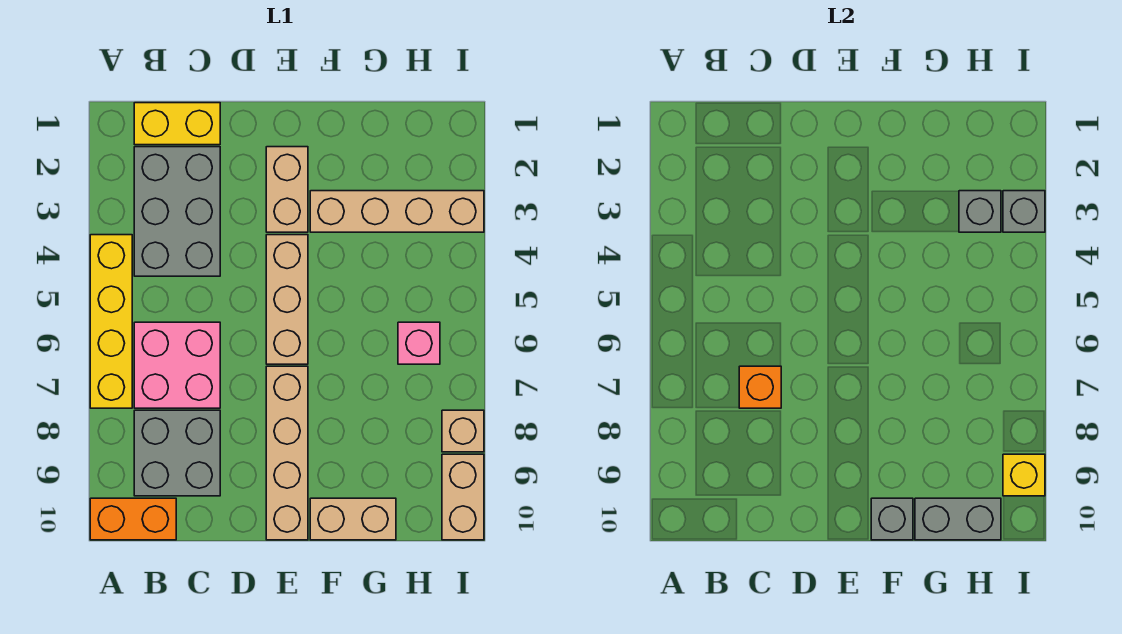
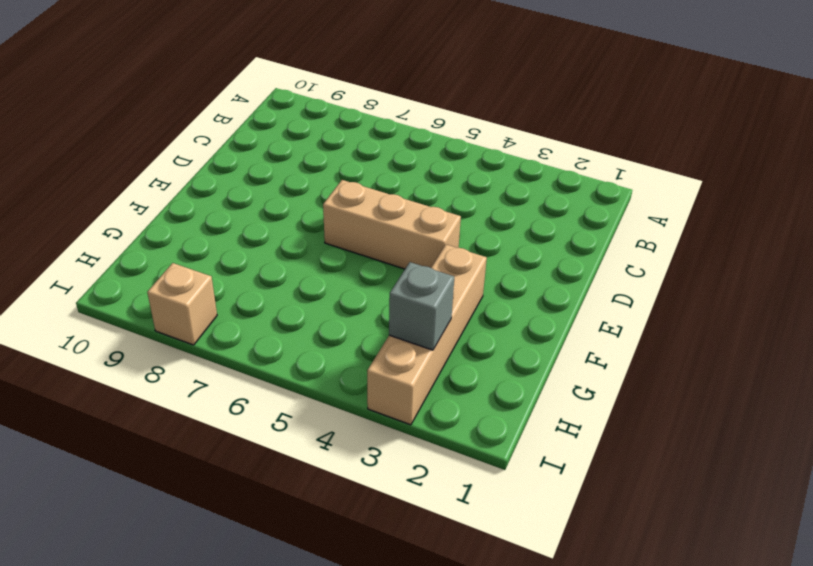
none -> yellow brick A4:A7 level 1
none -> orange brick A10:B10 level 1
none -> yellow brick B1:C1 level 1

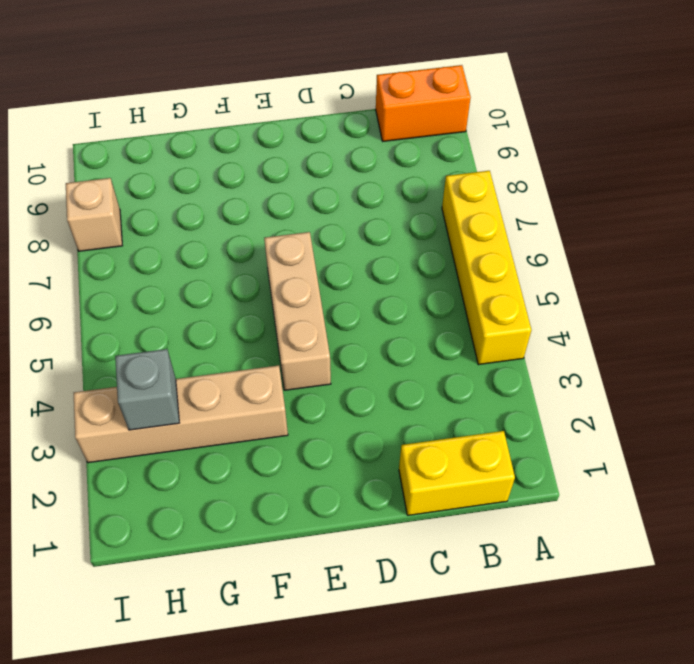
none -> grey brick B2:C4 level 1
none -> pink brick B6:C7 level 1
none -> grey brick B8:C9 level 1

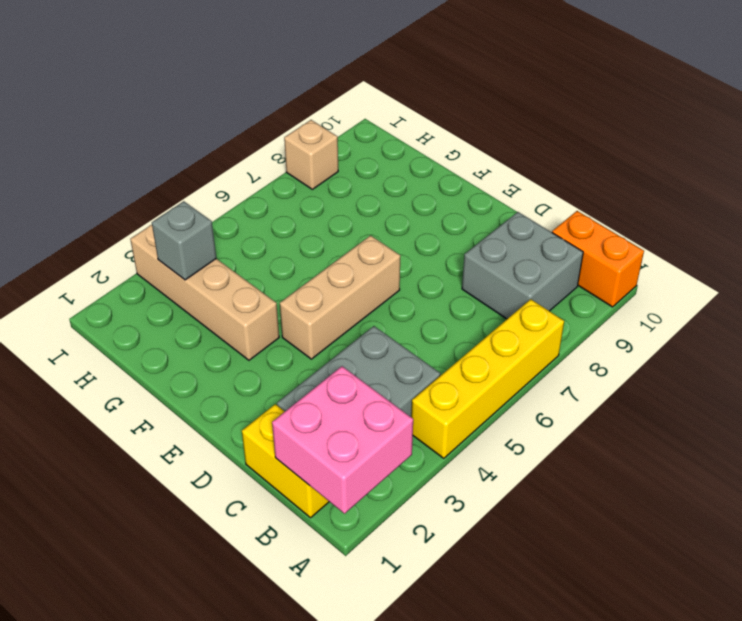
pink brick A1:B2 level 2 -> pink brick B6:C7 level 1
none -> tan brick E2:E3 level 1
none -> tan brick E7:E10 level 1
none -> tan brick F10:G10 level 1

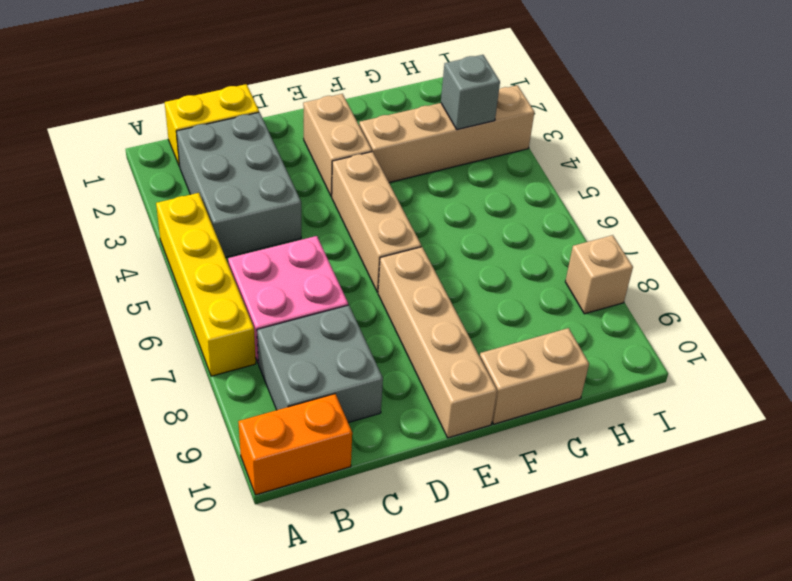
none -> pink brick H6 level 1
none -> tan brick I9:I10 level 1
none -> orange brick C7 level 2

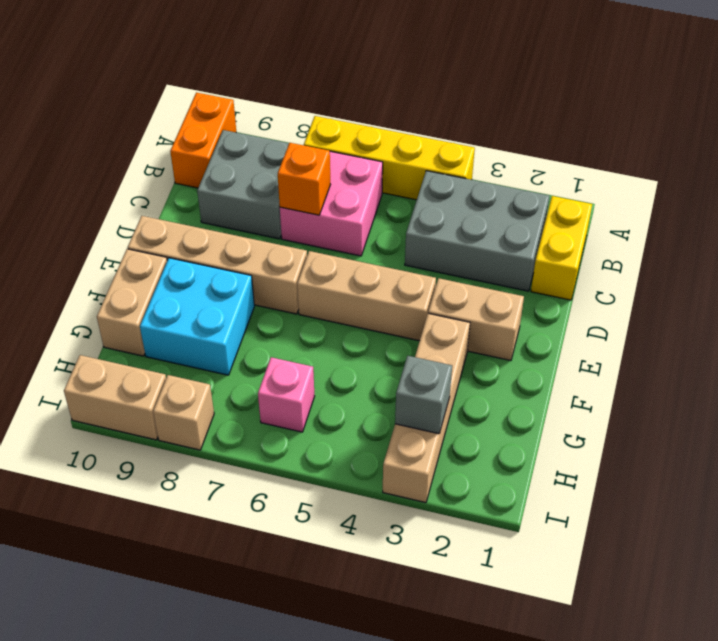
cyan brick F8:G9 level 1 -> none
none -> grey brick F10 level 2
none -> grey brick G10:H10 level 2
none -> grey brick I3 level 2

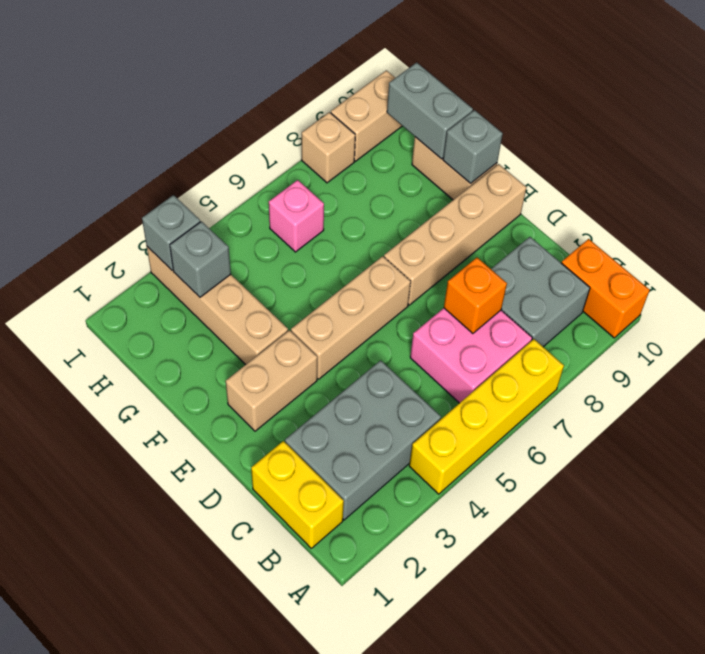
none -> yellow brick I9 level 2

